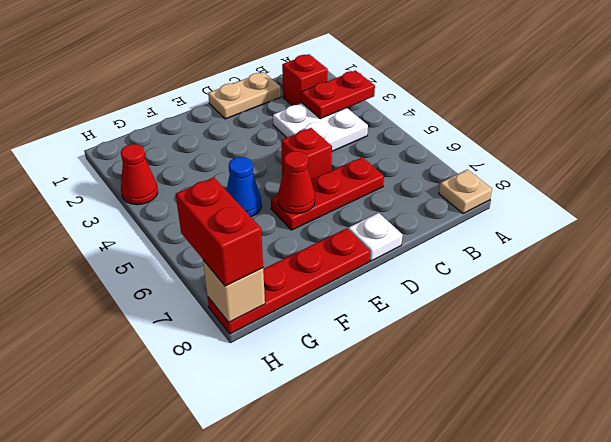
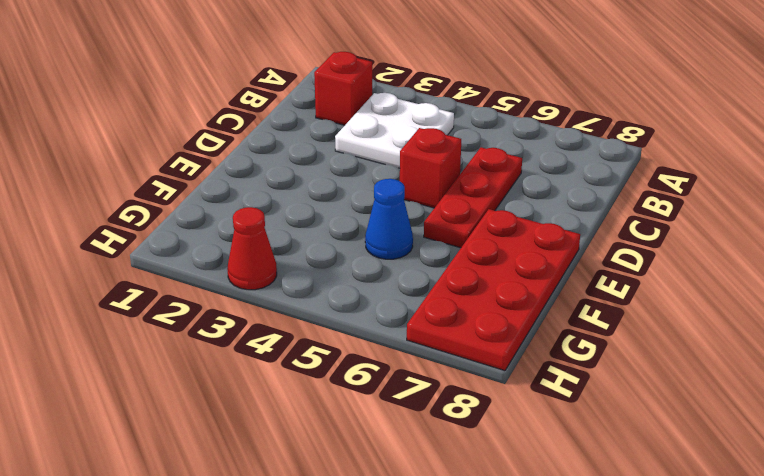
red plate E7:H8 level 1 -> red plate E8:H8 level 1
none -> tan plate A8 level 1
none -> tan plate C1:D1 level 1
none -> white plate D8 level 1

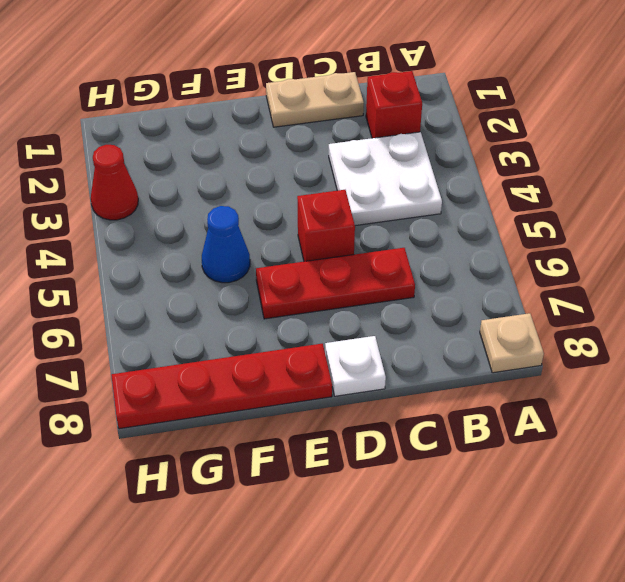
none -> red plate A3:B3 level 2
none -> red cone E6 level 2
none -> tan brick H8 level 2

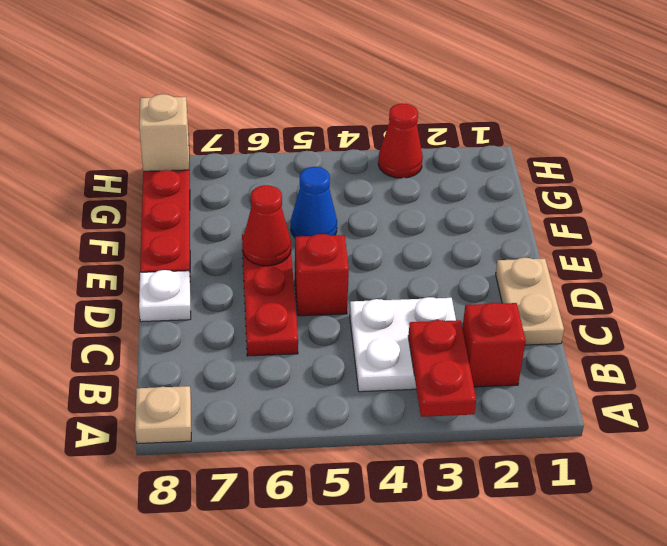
none -> red brick H7:H8 level 3

